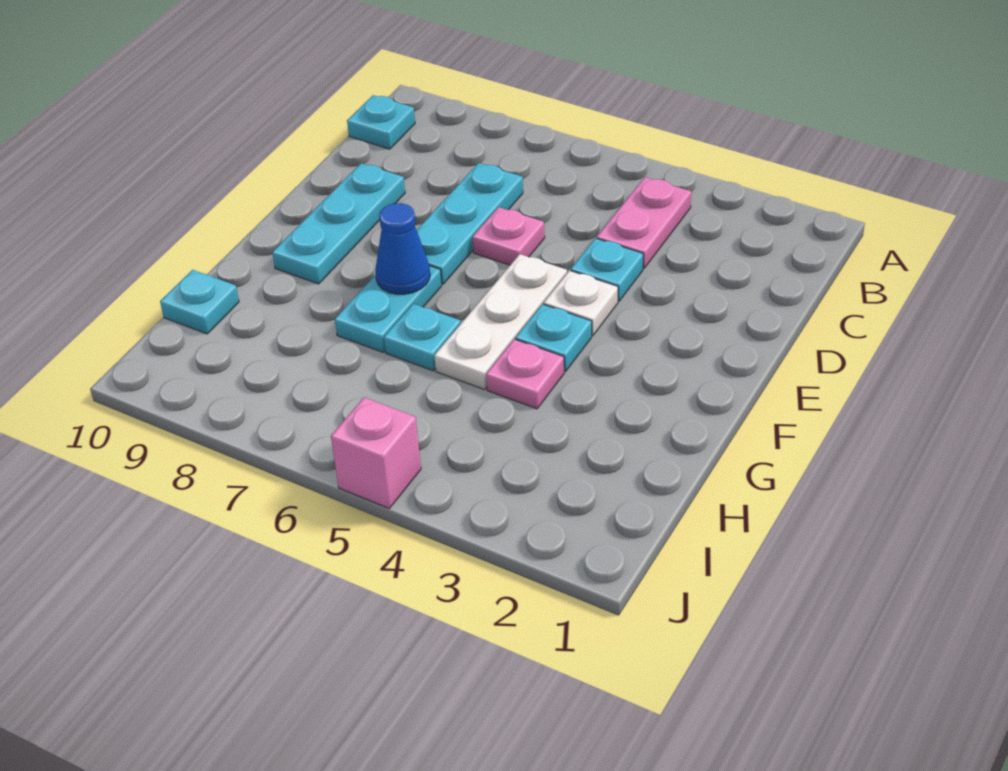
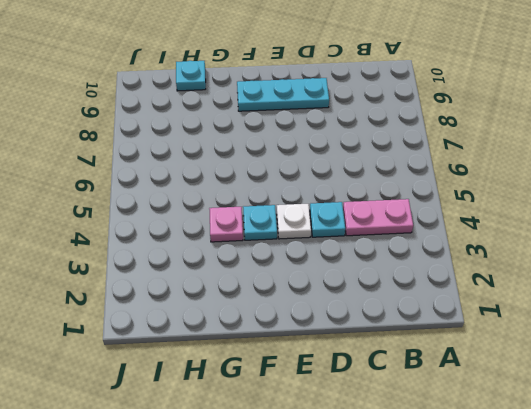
none -> cyan plate B10 level 1
none -> cyan plate C7:E7 level 1
none -> pink plate D6 level 1

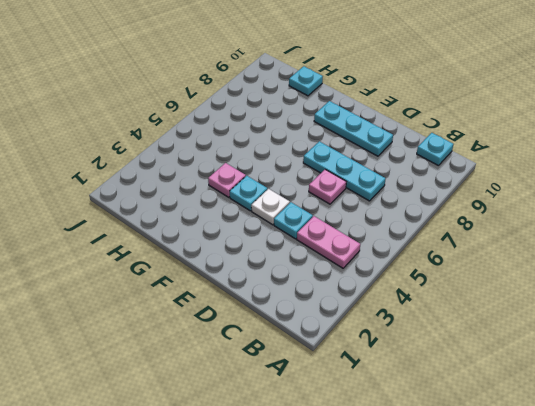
none -> white plate E5:G5 level 1
none -> cyan plate F7:G7 level 1
none -> cyan plate G6 level 1

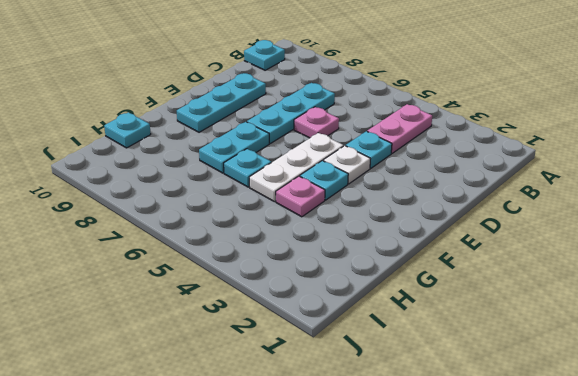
none -> pink brick J5 level 1
none -> blue cone F7 level 2

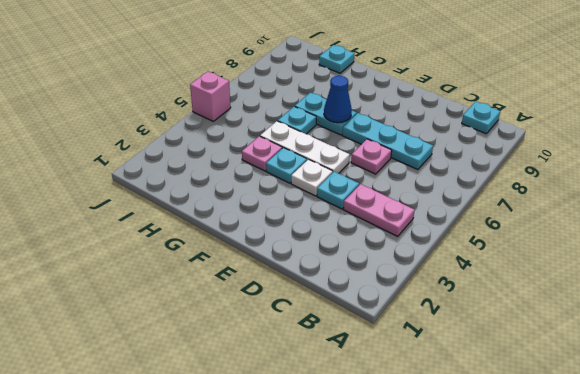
none -> cyan plate D9:F9 level 1

